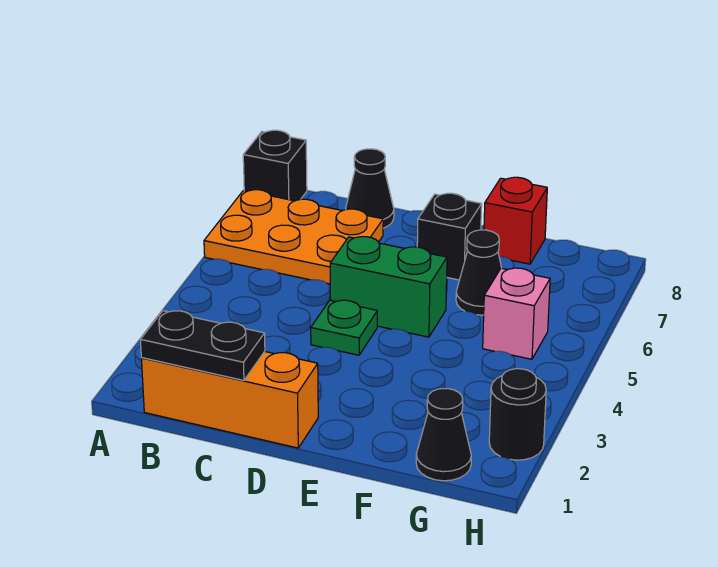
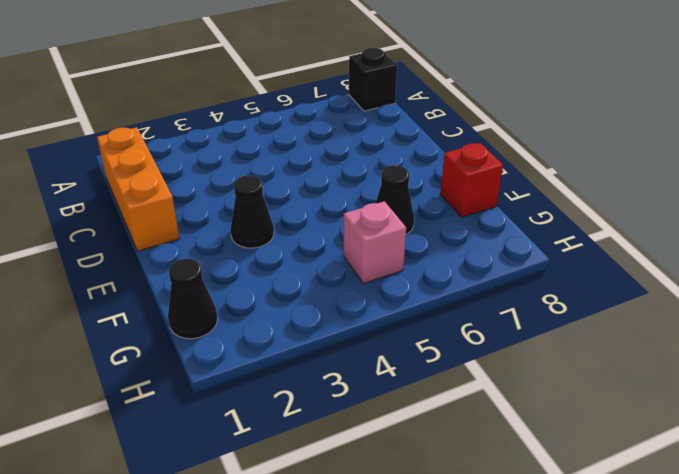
black cone E3 level 1 -> black cone C8 level 1
none -> orange plate A6:C7 level 1
none -> green plate D4 level 1
none -> green brick D5:E5 level 1

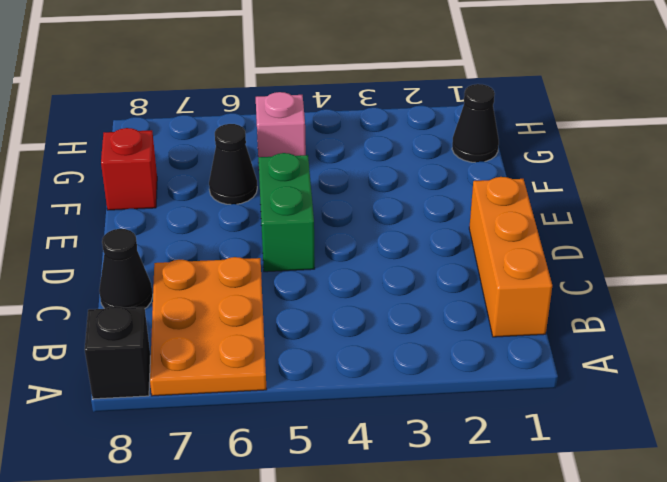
none -> green plate D4 level 1
none -> black brick E7 level 1
none -> black round brick H2 level 1

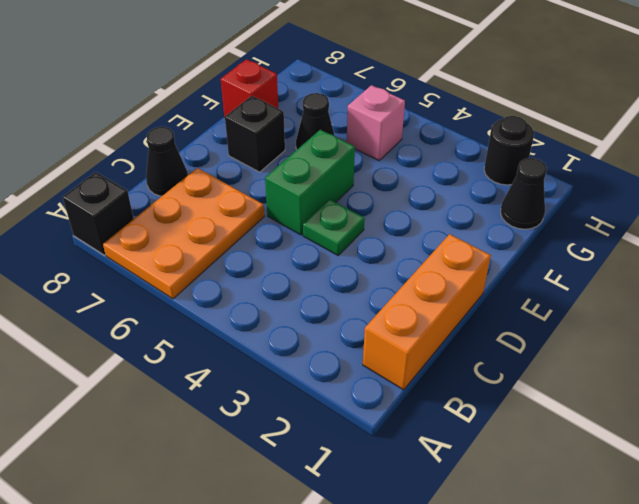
none -> black plate B1:C1 level 2

